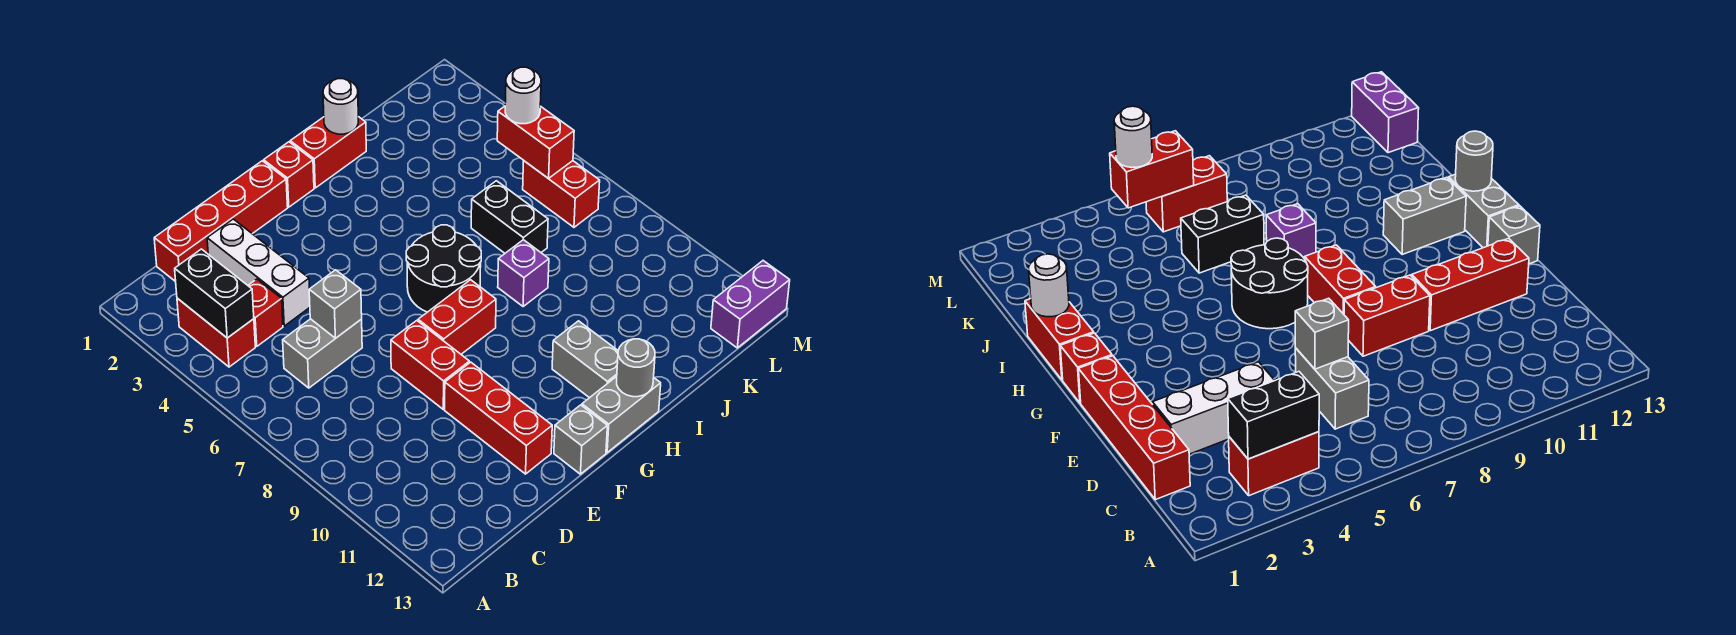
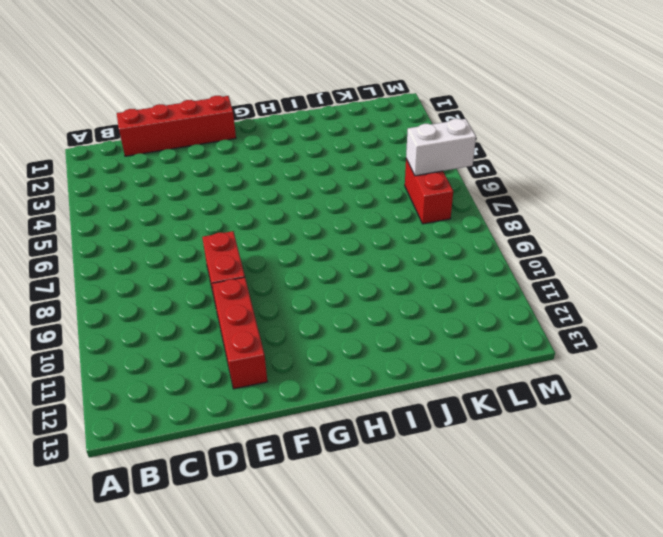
white brick L6:M6 level 2 -> red brick L5:L6 level 2
none -> red brick B3:B4 level 1
none -> red brick C4 level 1
none -> grey brick C6:D6 level 1

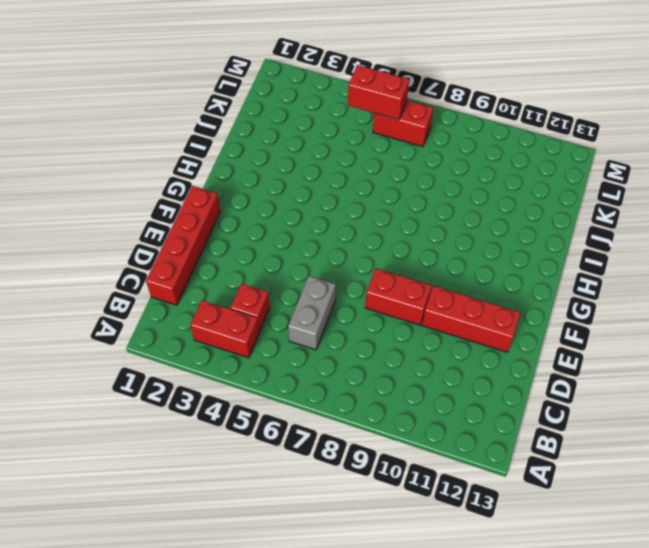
none -> white brick D2:D4 level 1
none -> red brick F8:G8 level 1
none -> grey brick F13 level 1

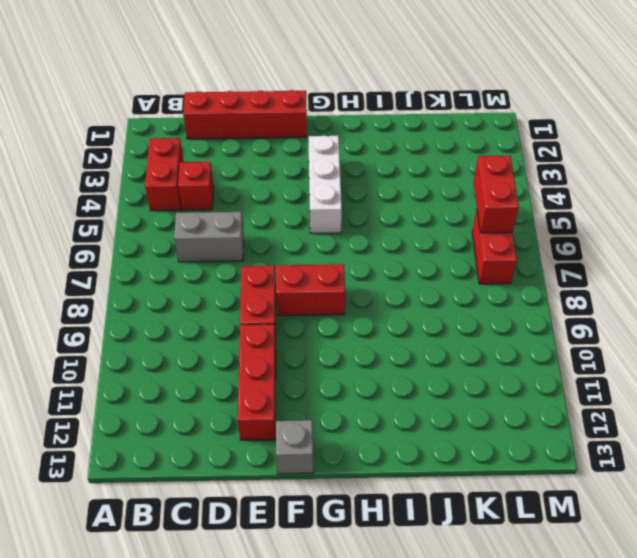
white brick G3:G5 level 1 -> white brick D2:D4 level 1
none -> red brick G1 level 1
none -> black round brick G6:H7 level 1
none -> grey brick G13:H13 level 1

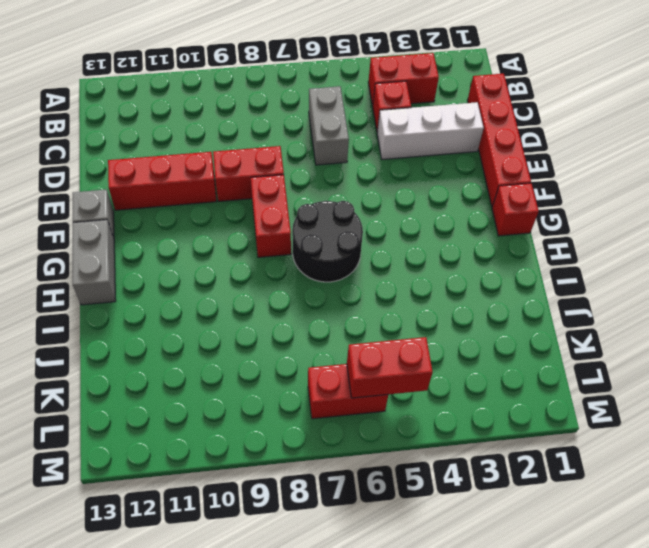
none -> red brick H1:I1 level 1
none -> grey brick H11:H12 level 1
none -> purple brick I8 level 1

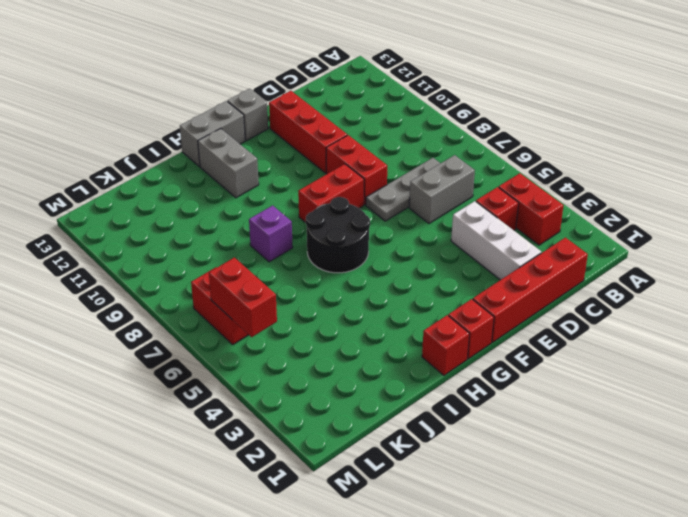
grey plate C7:E7 level 1 -> none
red brick H1 level 1 -> red brick H1:I1 level 1
none -> black brick J6:J7 level 1
none -> purple brick L13:M13 level 1
none -> black brick B3:B4 level 2

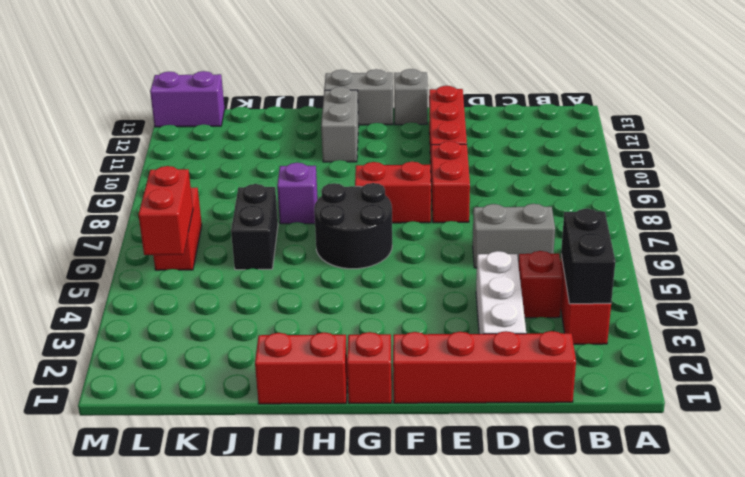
none -> grey brick D6 level 2
none -> grey round brick H13 level 2
none -> white round brick I1 level 2

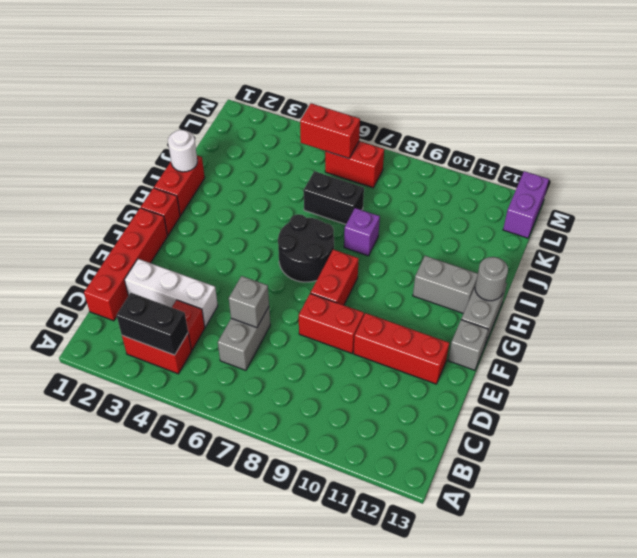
none -> white round brick L5 level 3

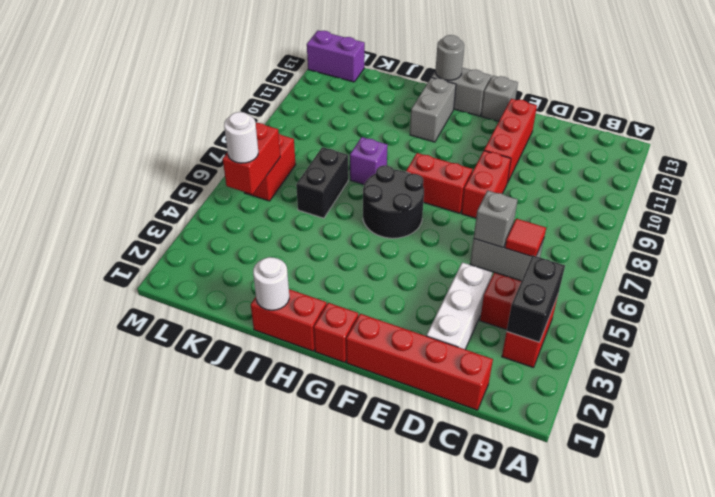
red tile C6 level 2 -> none

